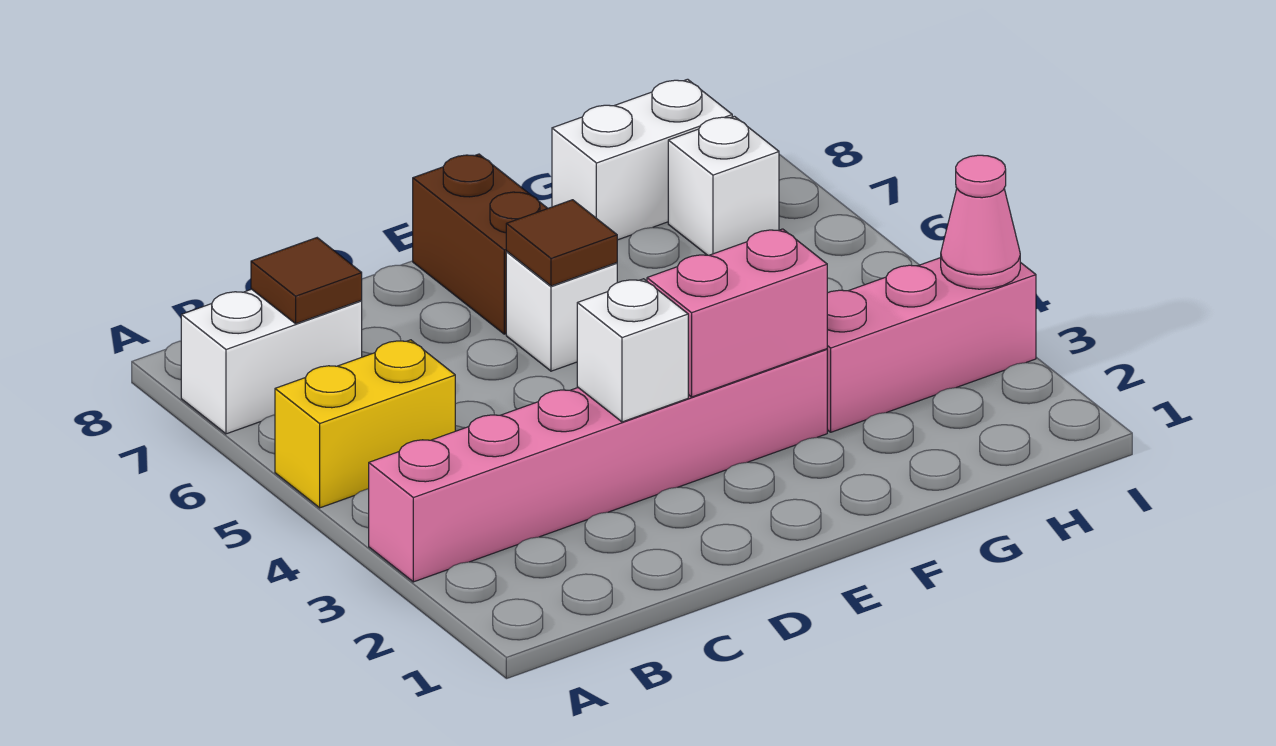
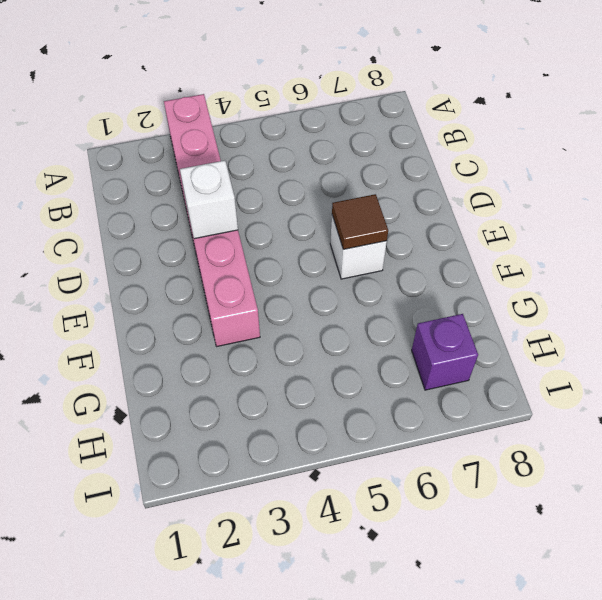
purple brick H7 level 1 -> white brick H7 level 1
none -> yellow brick A5:B5 level 1
none -> white brick A7:B7 level 1
none -> brown brick E7:E8 level 1

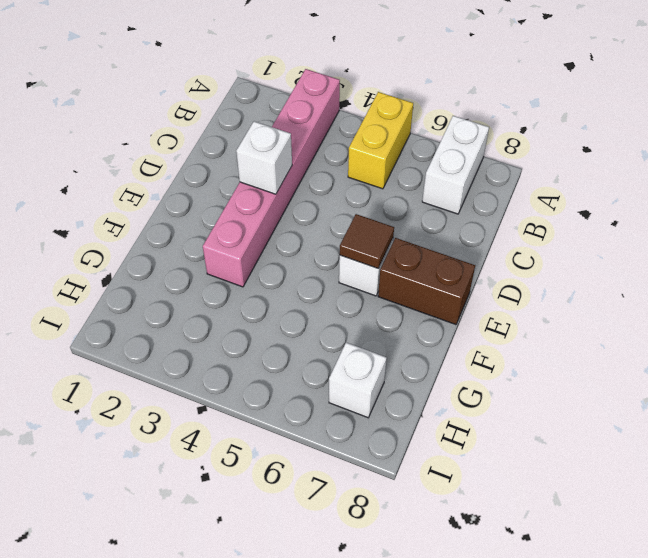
none -> pink brick G3:I3 level 1
none -> white brick G8:H8 level 1
none -> brown tile B7 level 2

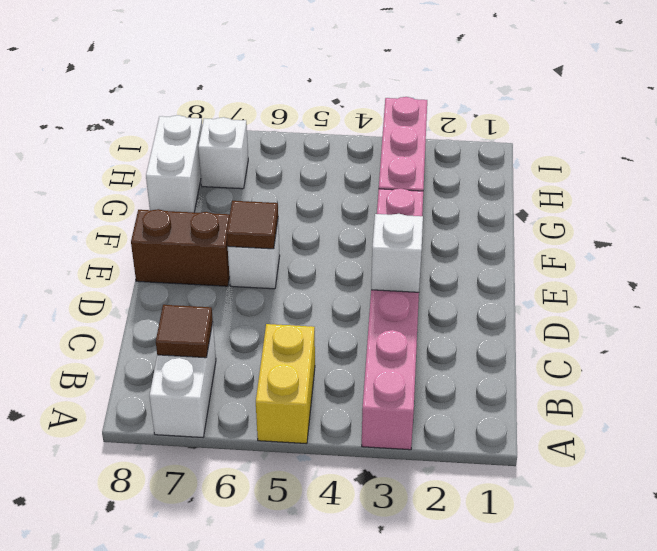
none -> pink brick E3:F3 level 2
none -> pink cone I3 level 2

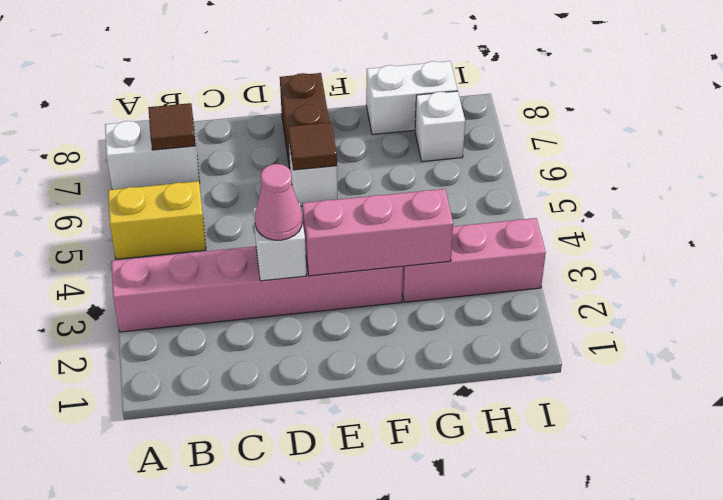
pink cone D3 level 3 -> pink cone I3 level 2
pink brick E3:G3 level 2 -> pink brick E3:F3 level 2

